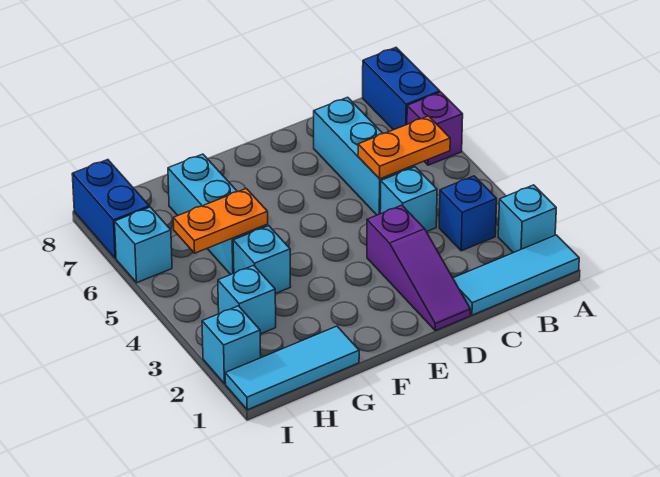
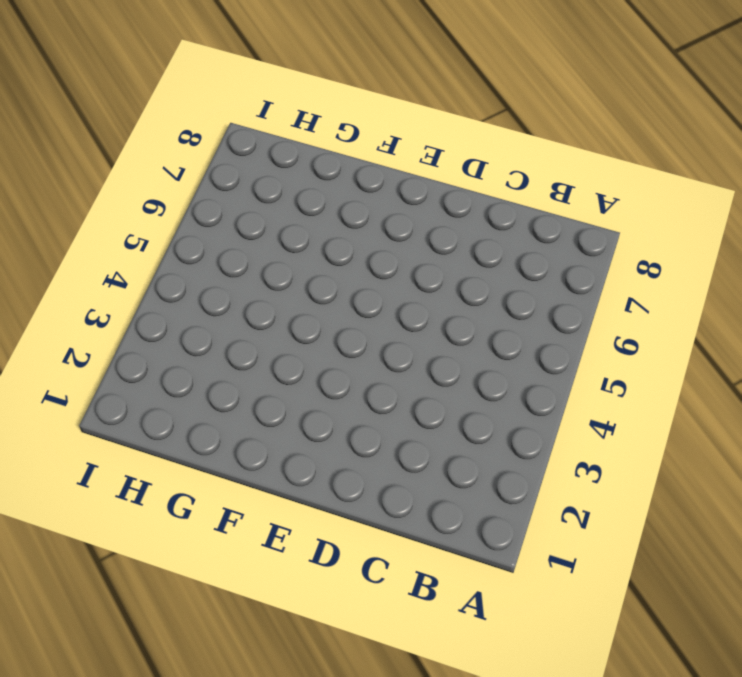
none -> cyan tile A1:C1 level 1
none -> cyan brick A2 level 1
none -> purple brick A6 level 1

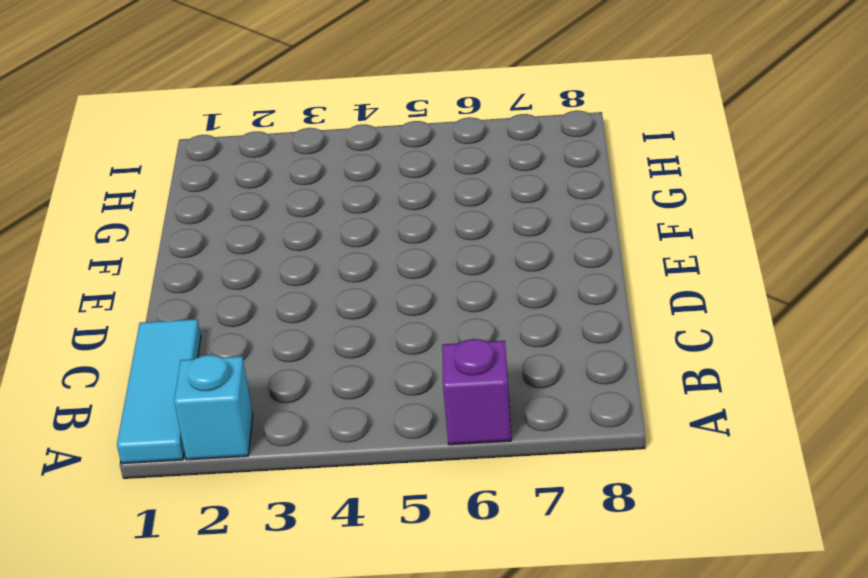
none -> blue brick A7:A8 level 1
none -> blue brick B3 level 1
none -> cyan brick C4 level 1

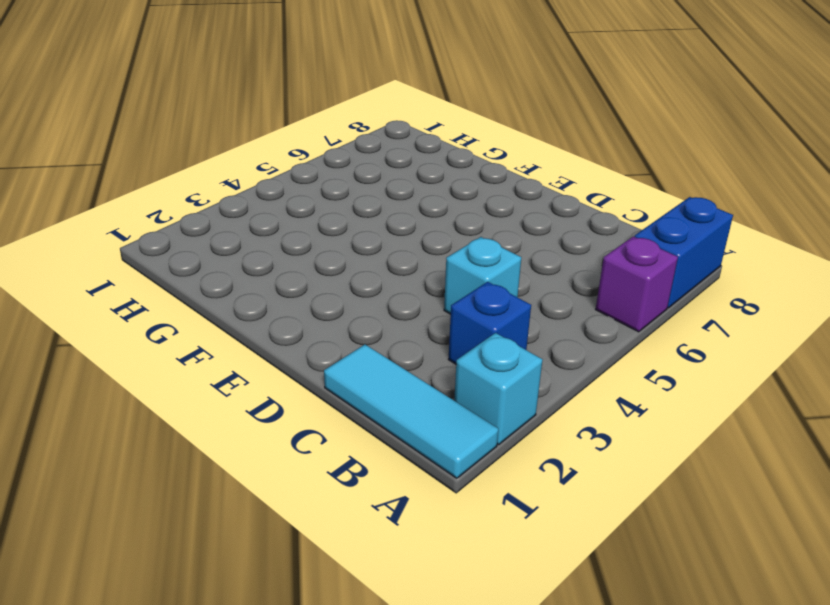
none -> cyan brick C5:C7 level 1
none -> purple slope D1:D3 level 1 top 3
none -> cyan tile G1:I1 level 1

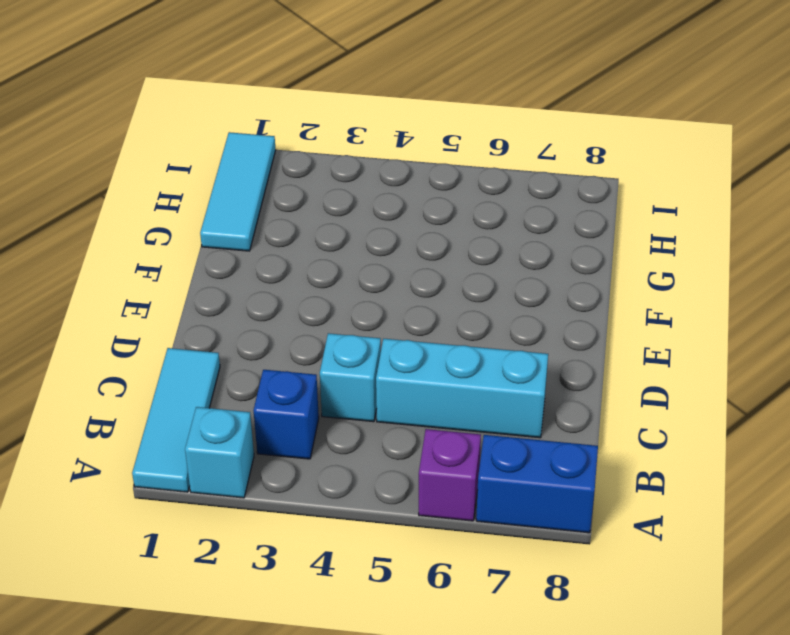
none -> purple slope D1:D3 level 1 top 3
none -> cyan brick G4 level 1
none -> cyan brick G5:G7 level 1

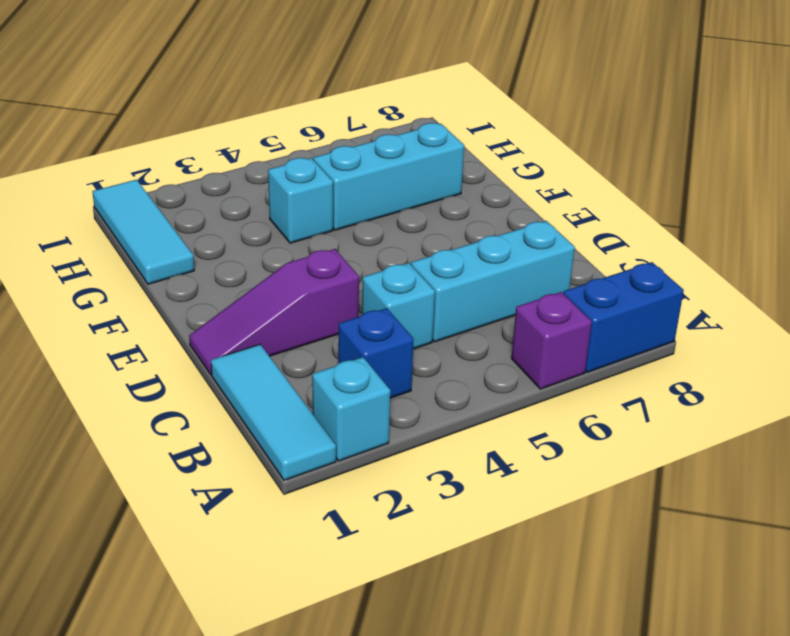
none -> cyan brick H3 level 1
none -> cyan brick I2 level 1
none -> cyan brick I6 level 1

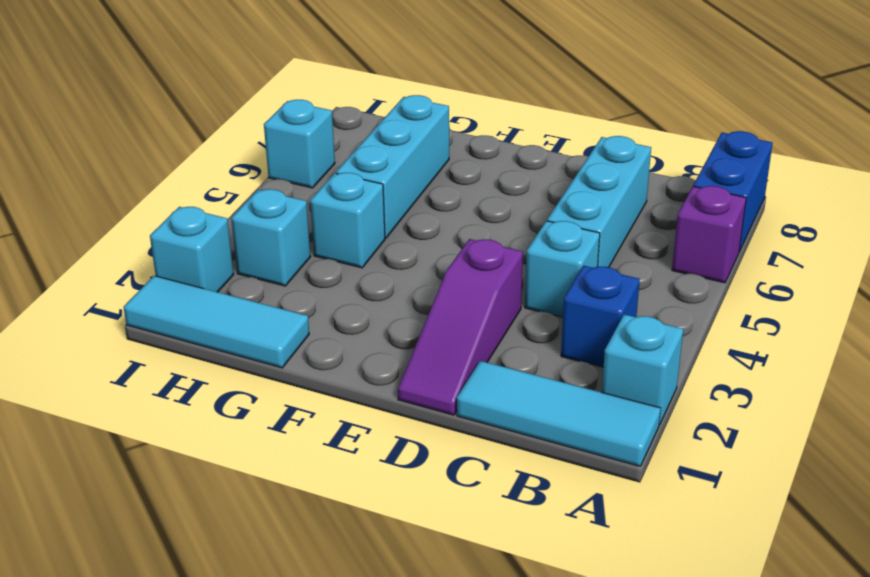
none -> blue brick I7:I8 level 1
none -> orange plate B5:C5 level 2
none -> orange plate G5:H5 level 2

